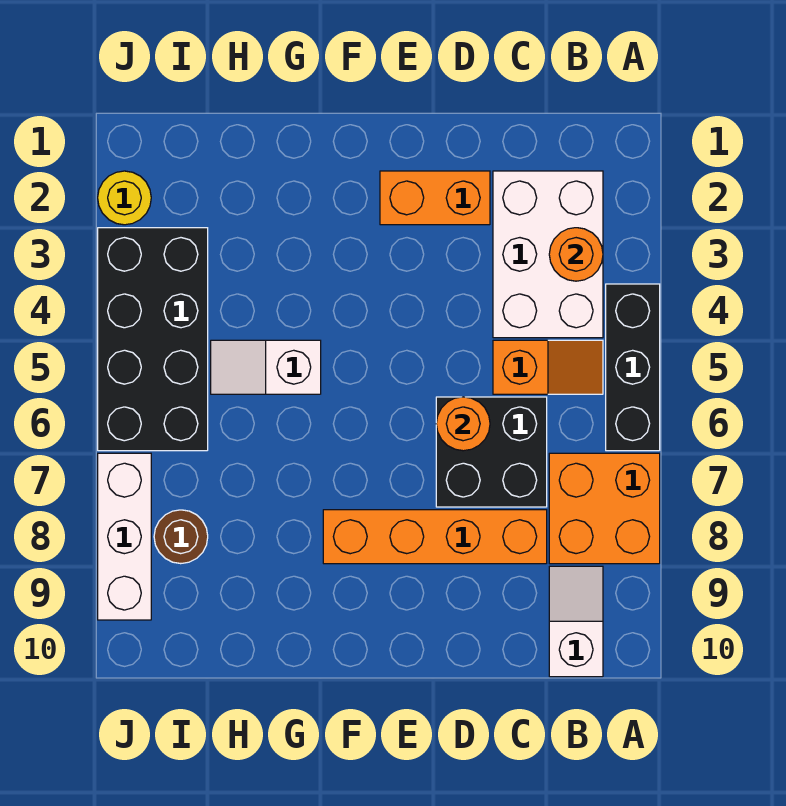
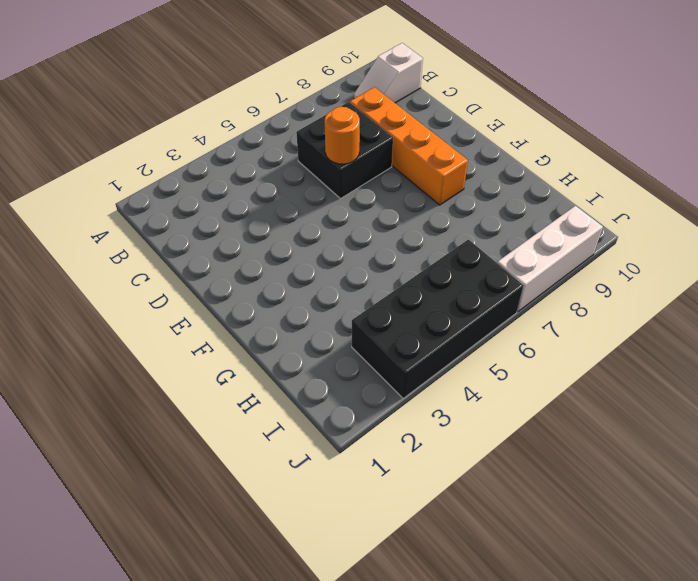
none -> black brick A4:A6 level 1
none -> orange brick A7:B8 level 1
none -> white brick B2:C4 level 1

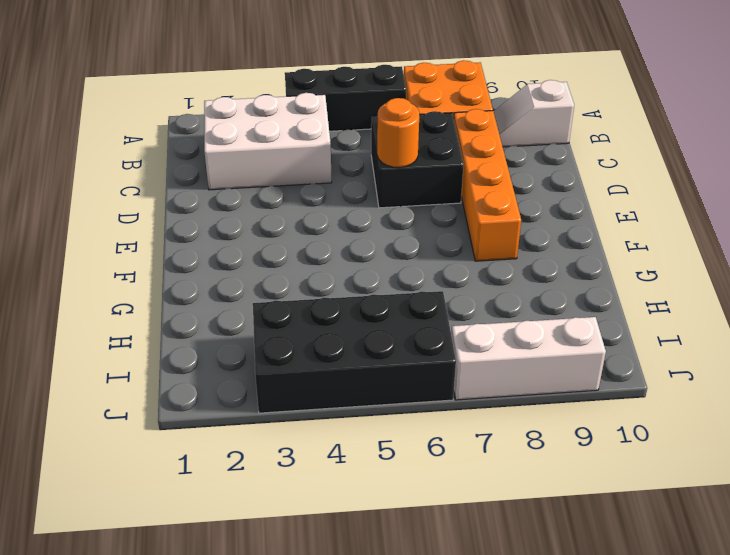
none -> orange slope B5:C5 level 1 top C
none -> orange brick D2:E2 level 1
none -> white slope G5:H5 level 1 top G

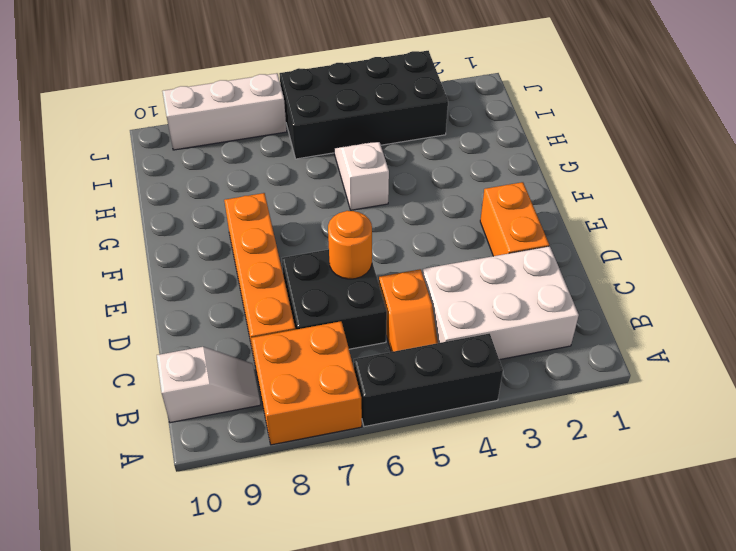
none -> brown round brick I8 level 1
none -> yellow round brick J2 level 1
none -> orange round brick B3 level 2

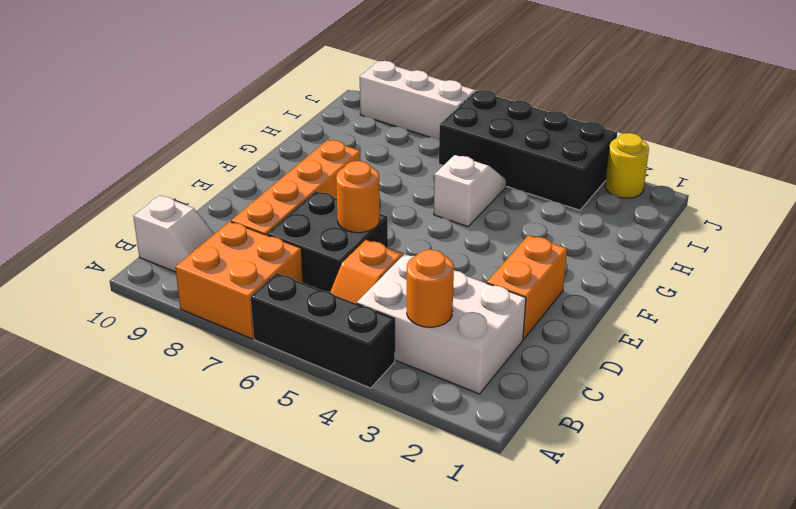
none -> brown round brick I8 level 1

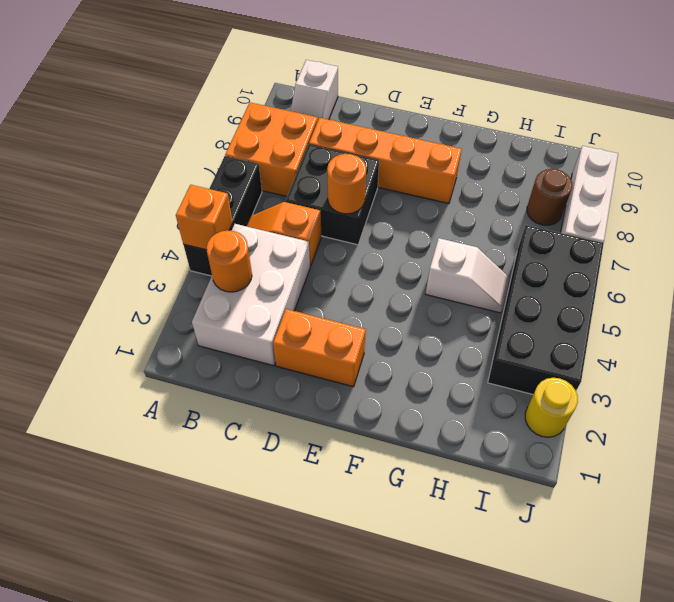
orange brick A4 level 2 -> none

